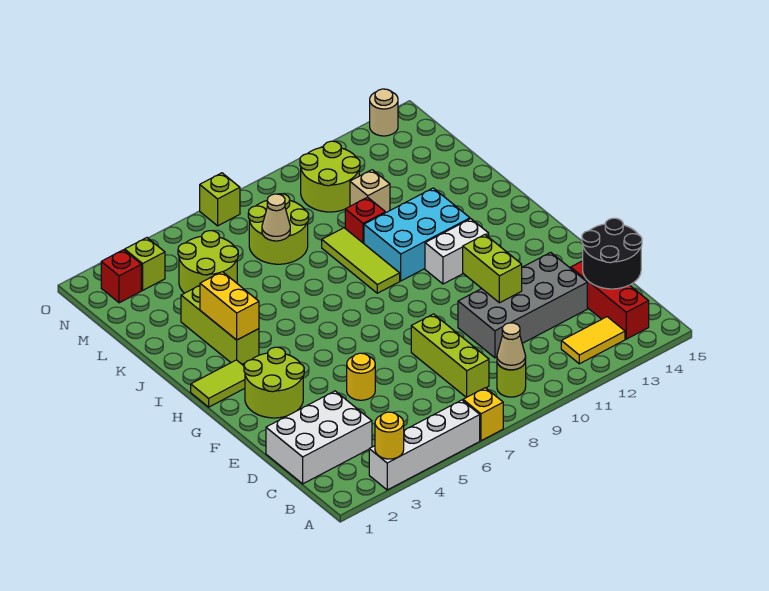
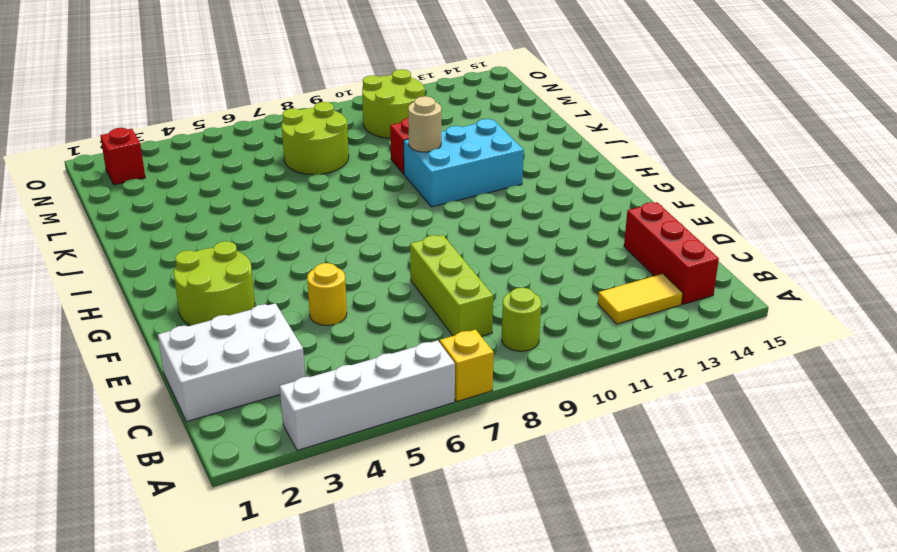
tan round brick J10 level 2 -> tan round brick O14 level 1
none -> grey brick D10:E13 level 1
none -> lime tile H1:H2 level 1
none -> white brick H11:H12 level 1
none -> lime brick I3:K3 level 1

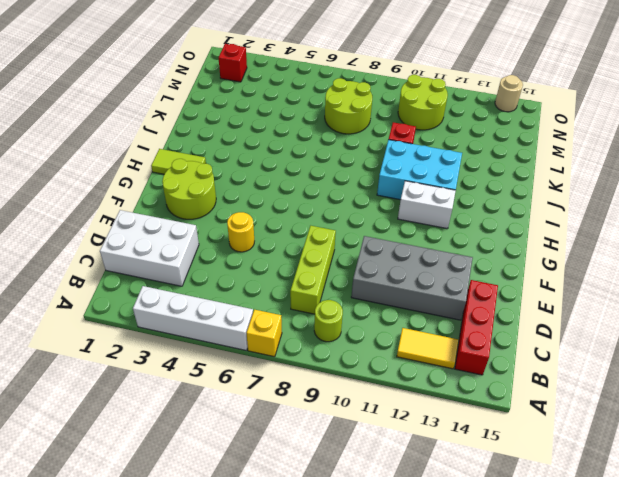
none -> lime brick I3:K3 level 1
none -> lime tile I9:K9 level 1
none -> lime round brick L4:M5 level 1
none -> tan brick L11 level 1

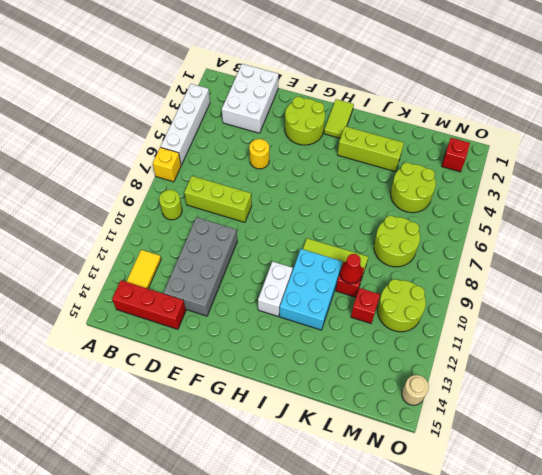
red cone K10 level 2 -> none
red brick L11 level 1 -> tan brick L11 level 1
none -> lime brick N3 level 1
none -> lime brick O7 level 1
none -> yellow round brick A3 level 2
none -> tan cone B9 level 2

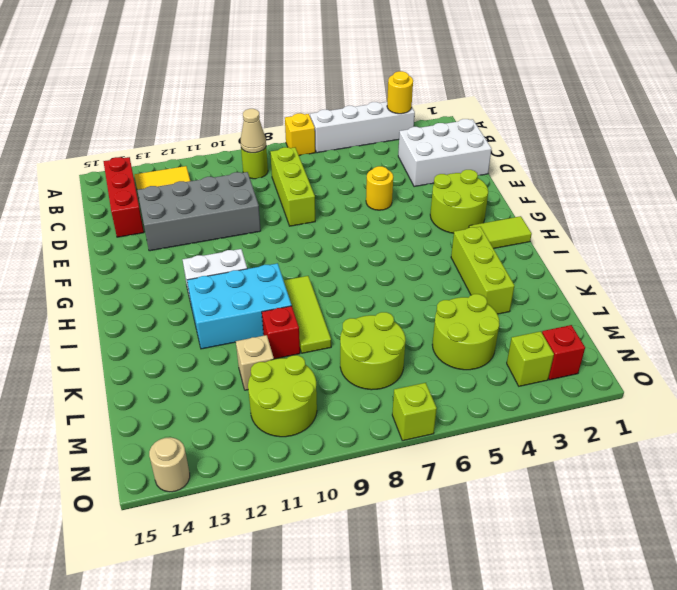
none -> black round brick C14:D15 level 2
none -> lime brick E11:F11 level 2
none -> yellow brick I3:J3 level 2
none -> tan cone L7 level 2

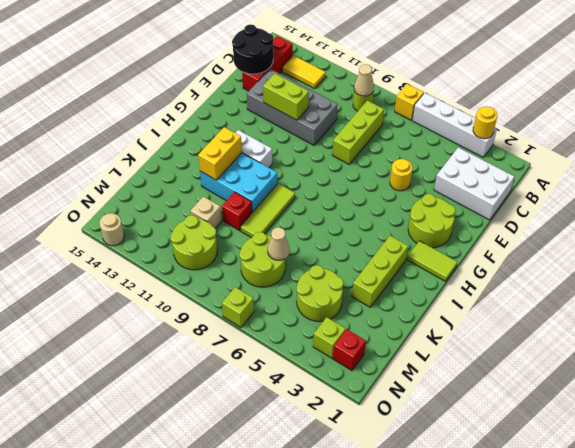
lime brick E11:E12 level 2 -> lime brick E11:F11 level 2
yellow brick I12:J12 level 2 -> yellow brick I3:J3 level 2

